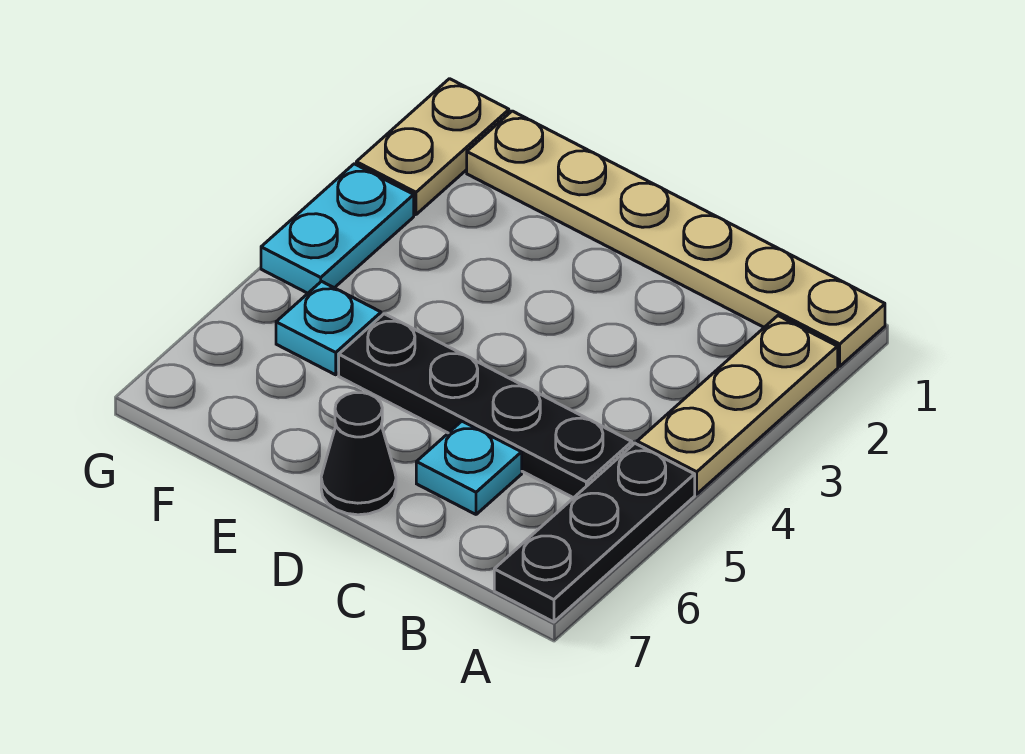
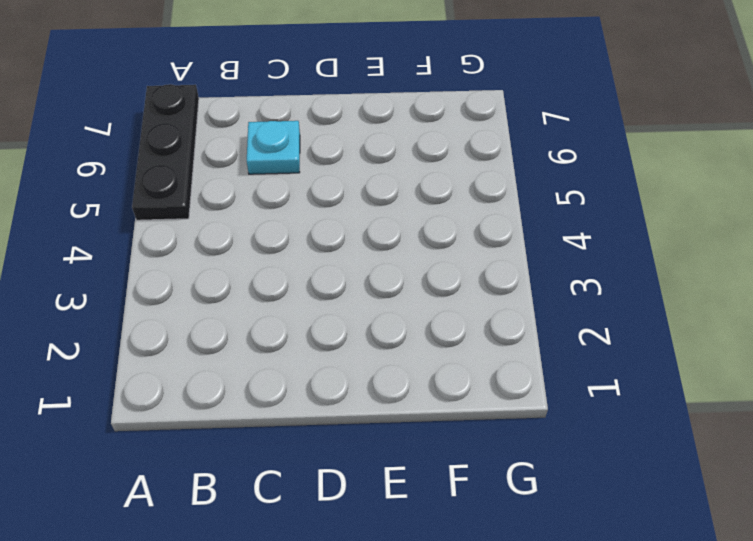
none -> tan plate A1:F1 level 1
none -> tan plate A2:A4 level 1

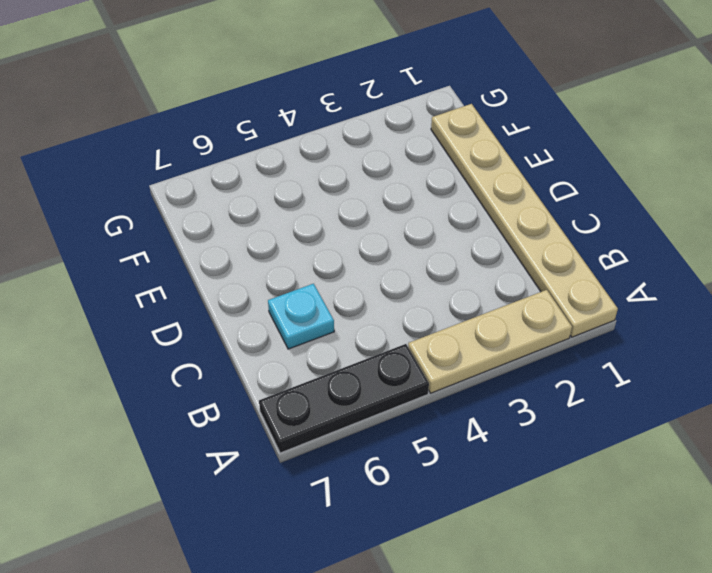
none -> black plate B5:E5 level 1
none -> black cone D7 level 1

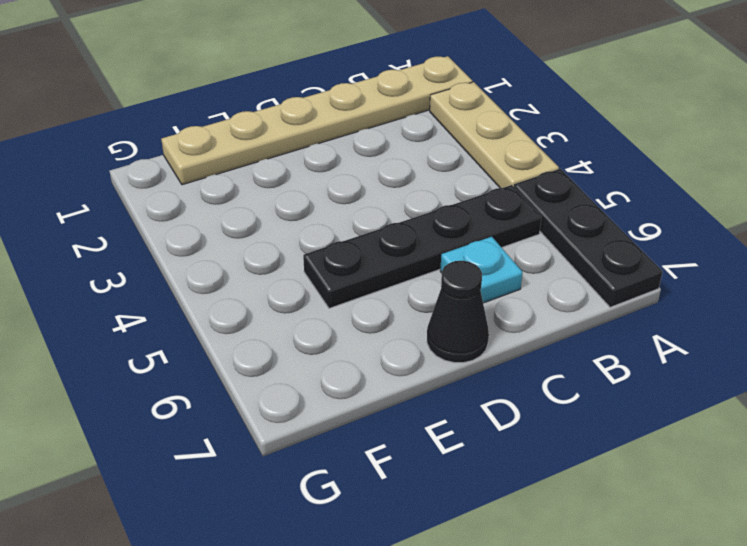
none -> cyan plate F5 level 1
none -> tan plate G1:G2 level 1

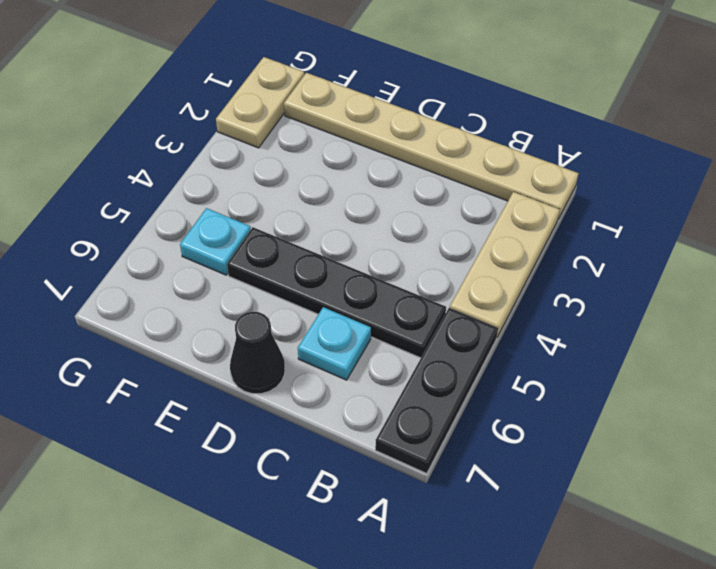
none -> cyan plate G3:G4 level 1

